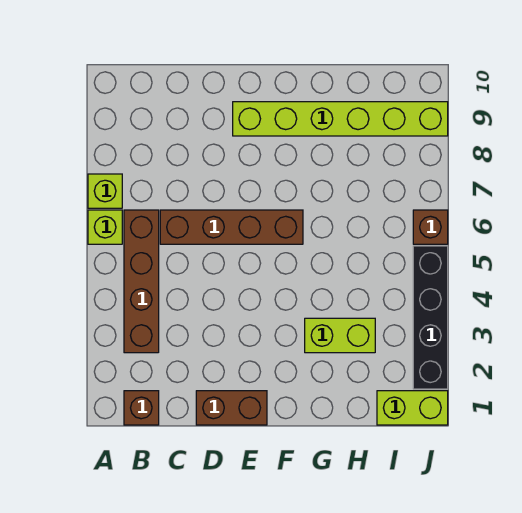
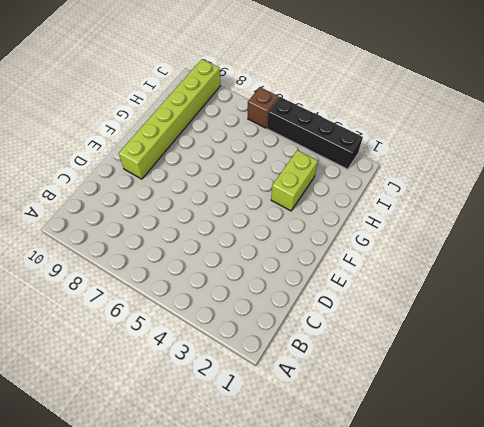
none -> lime brick A6 level 1
none -> lime brick A7 level 1

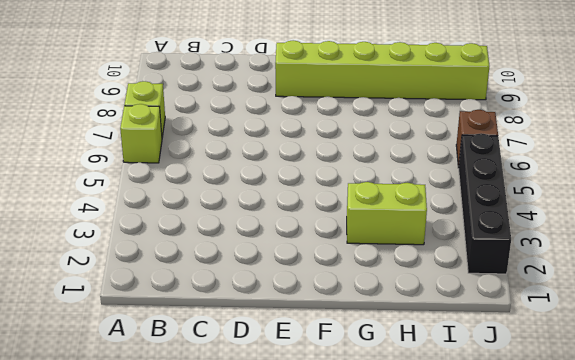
none -> brown brick B1 level 1
none -> brown brick B3:B6 level 1

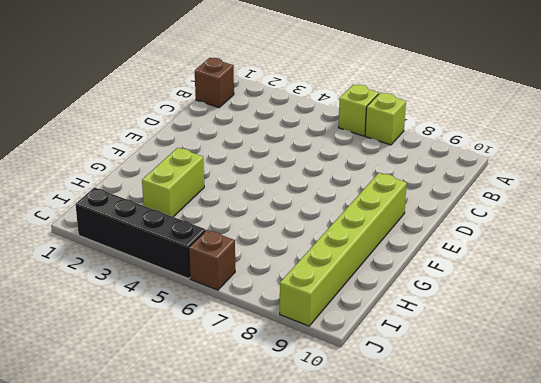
none -> brown brick B3:B6 level 1
none -> brown brick C6:F6 level 1

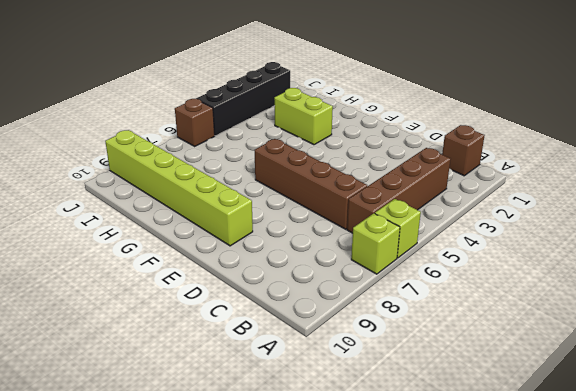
none -> brown brick D1:E1 level 1
none -> lime brick I1:J1 level 1

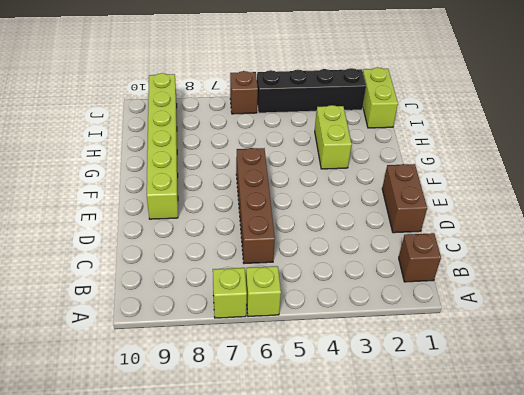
none -> brown brick B3:B6 level 1

